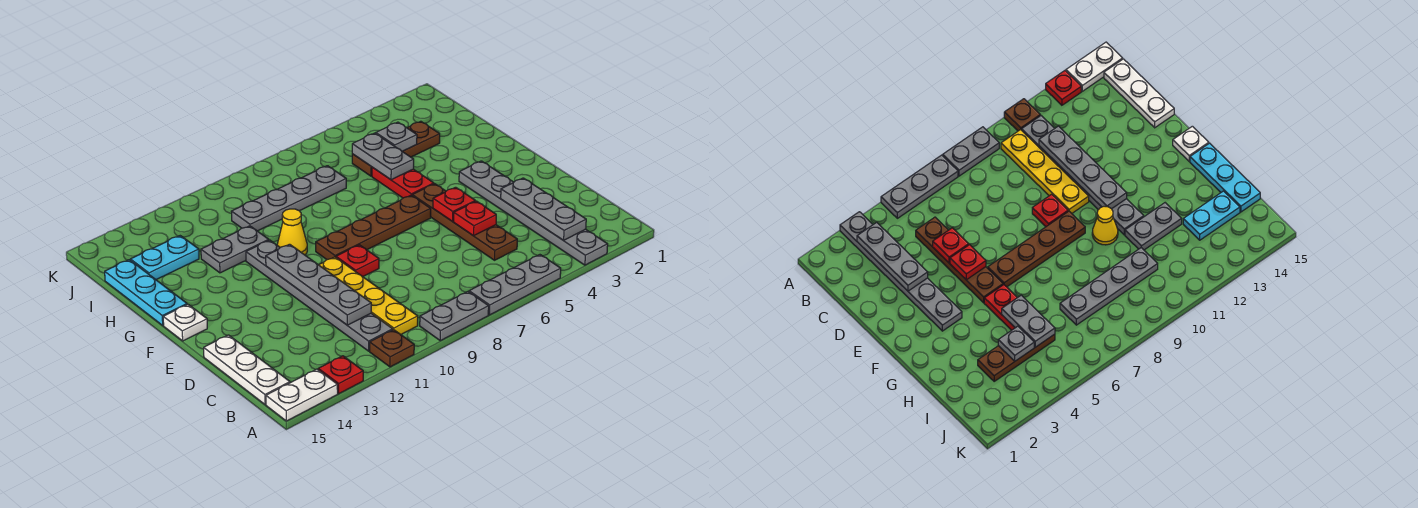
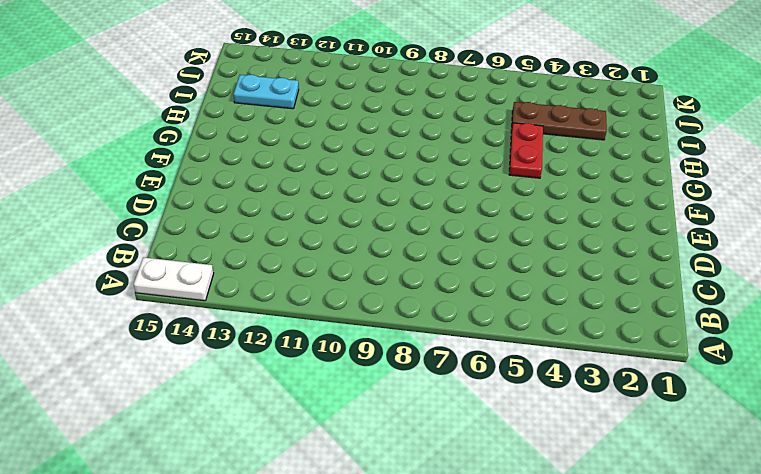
none -> grey plate A3:F3 level 1
none -> grey plate A5:A7 level 1
none -> grey plate A8:A9 level 1

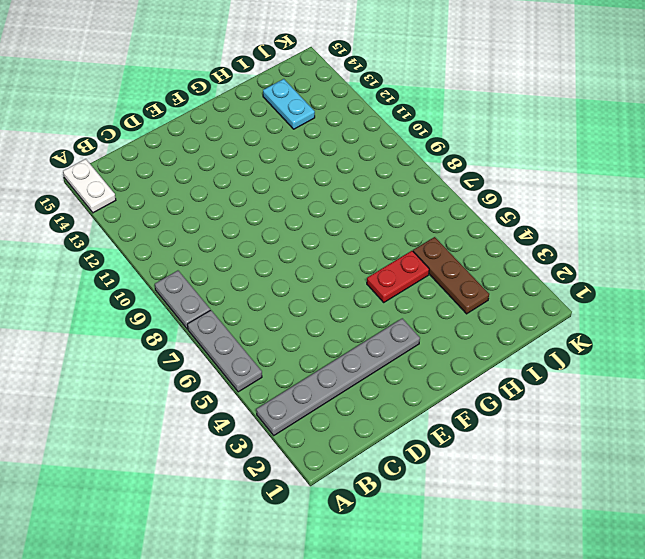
none -> brown plate A11 level 1
none -> red plate A13 level 1
none -> yellow plate B10:E10 level 1

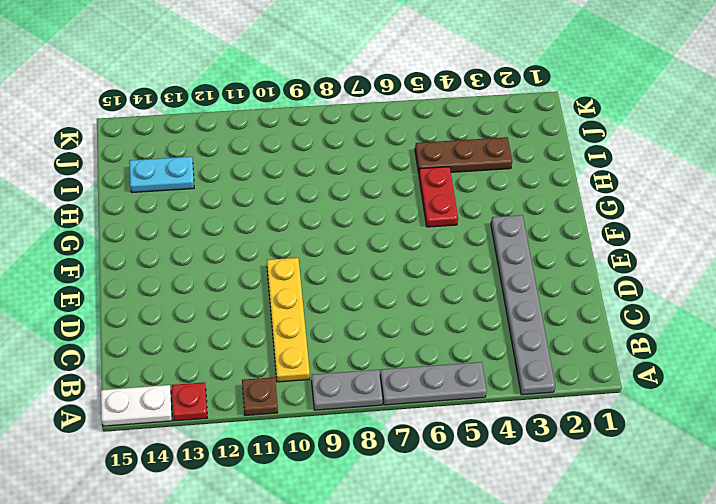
none -> grey plate B11:G11 level 1
none -> white plate B15:D15 level 1
none -> brown plate C5:F5 level 1

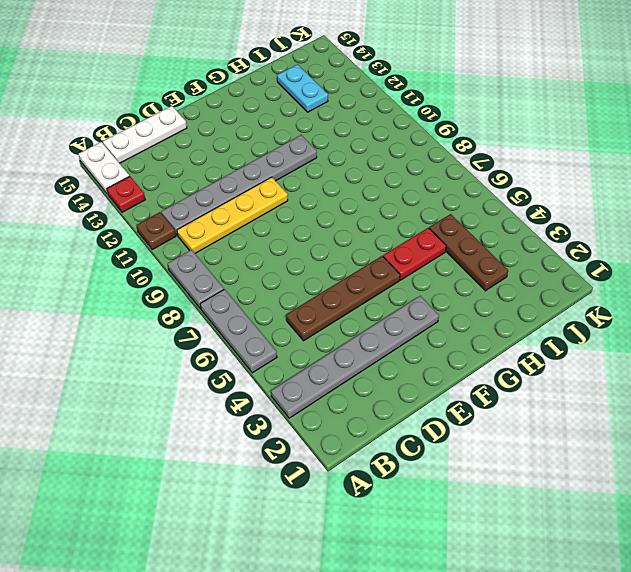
none -> red plate E9 level 1
none -> brown plate F6:F9 level 1
none -> white plate F15 level 1

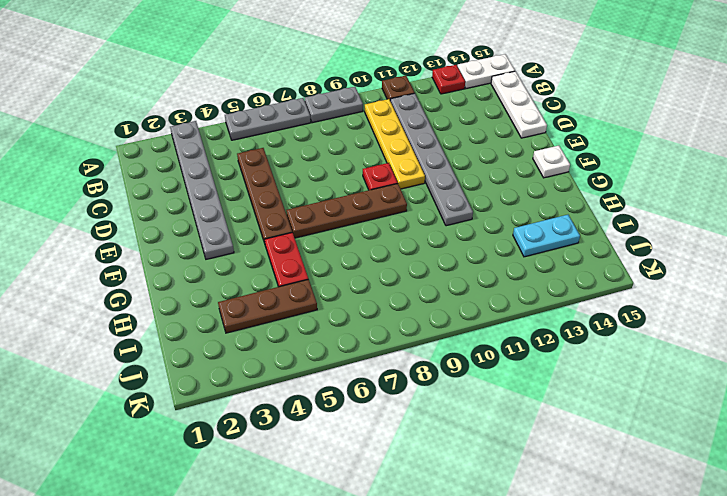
none -> yellow cone G10 level 1
none -> cyan plate G15:I15 level 1
none -> grey plate H11:H12 level 1

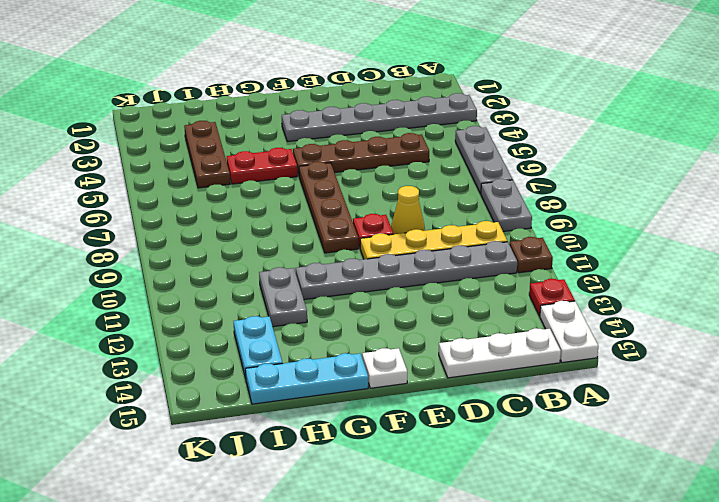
yellow cone D9 level 1 -> yellow cone G10 level 1
none -> grey plate I7:I10 level 1
none -> grey plate B3:D3 level 2
none -> grey plate C11:F11 level 2

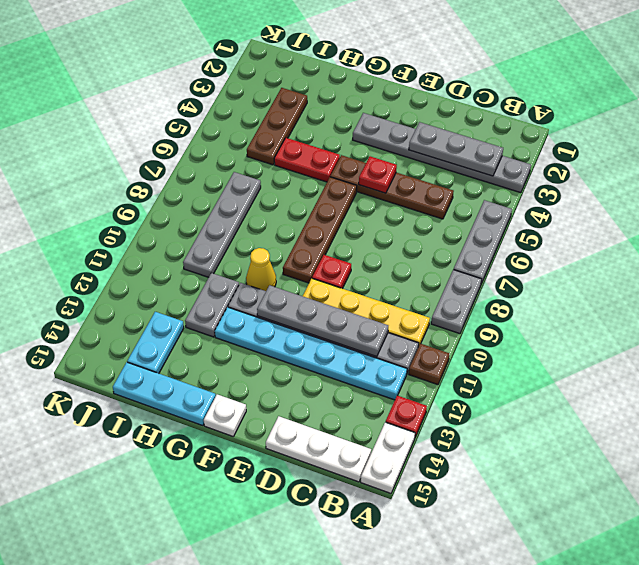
cyan plate B12:G12 level 1 -> none
none -> red plate D5 level 2
none -> grey plate H5:I5 level 2
none -> grey plate I4 level 2

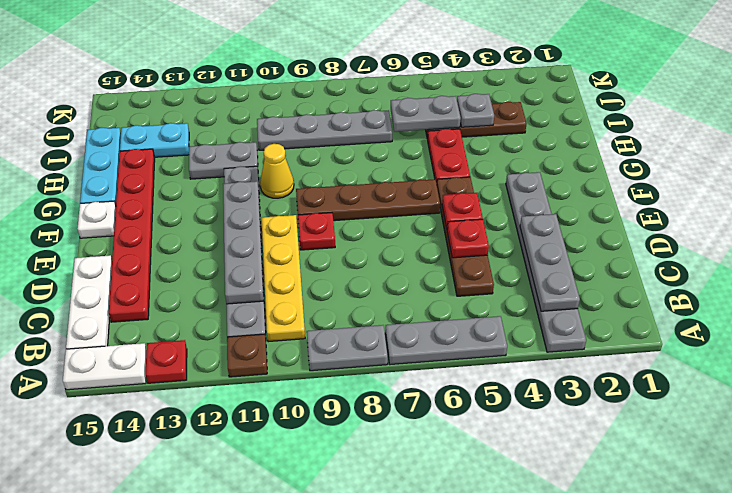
red plate C14:H14 level 1 -> none
grey plate I5:I6 level 2 -> grey plate H5:I5 level 2

